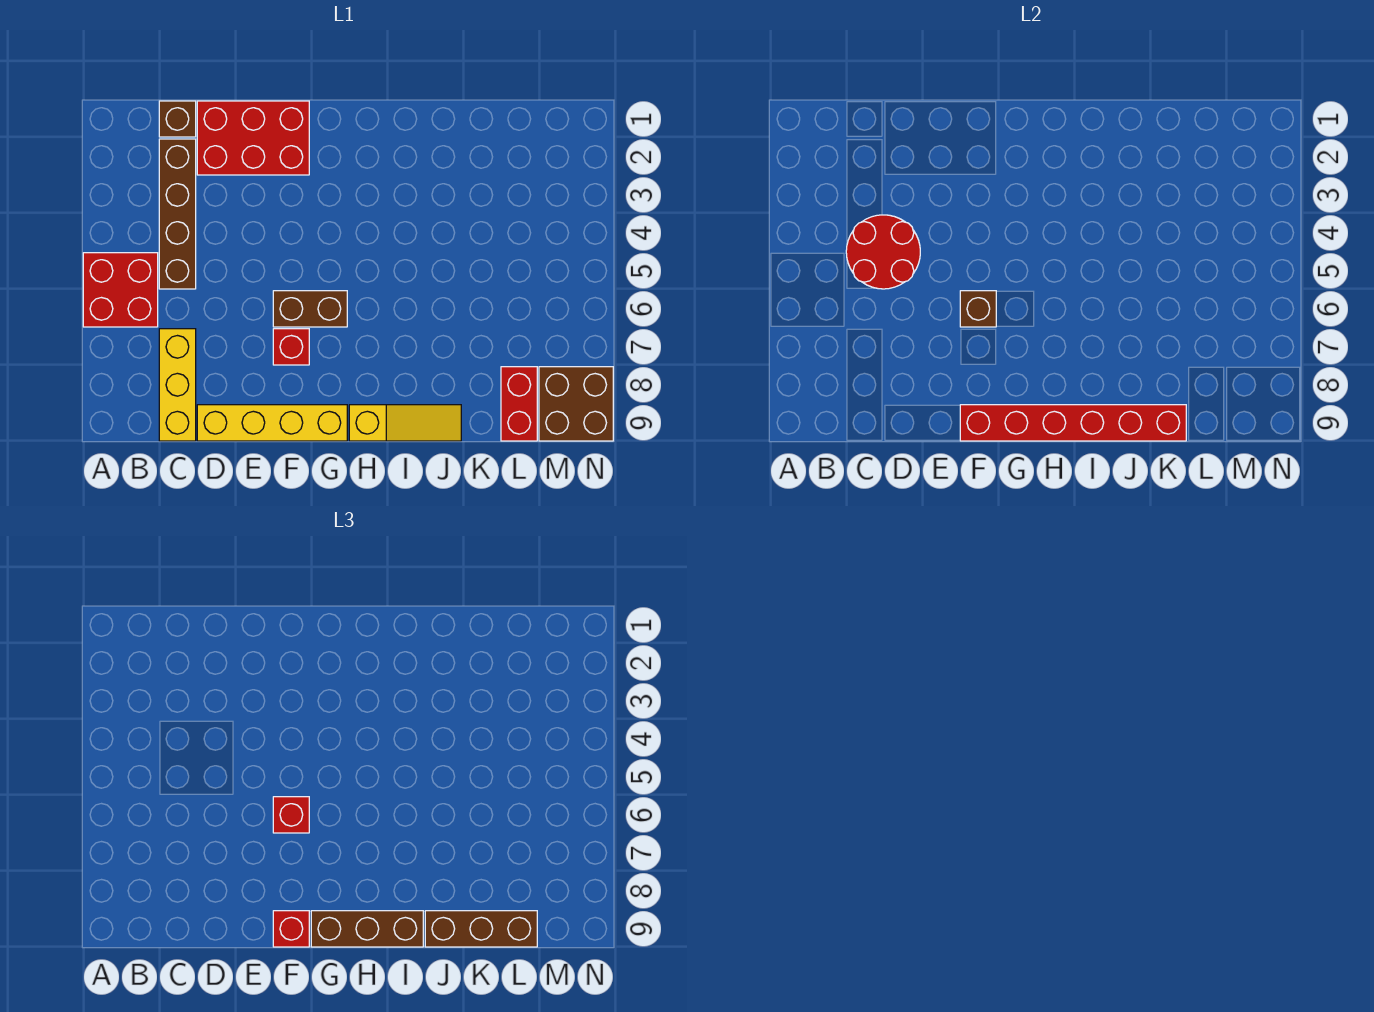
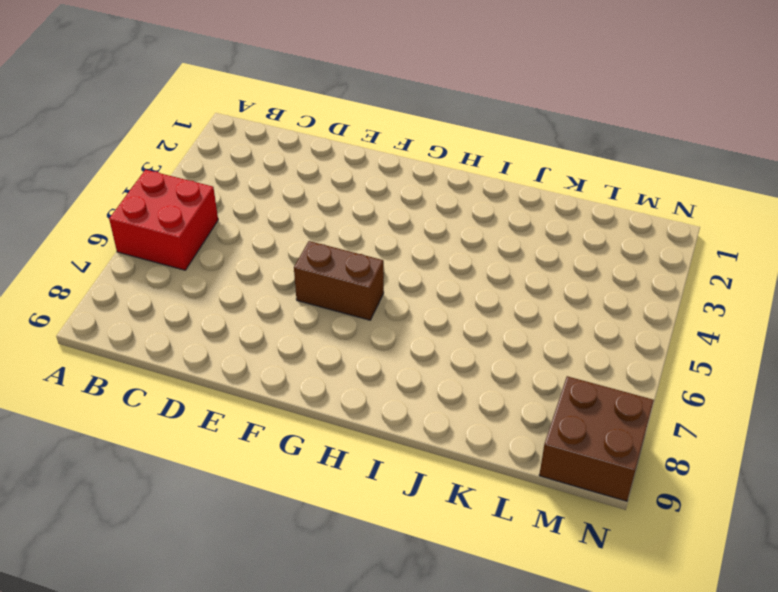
none -> brown brick C1 level 1
none -> brown brick C2:C5 level 1
none -> yellow brick C7:C9 level 1

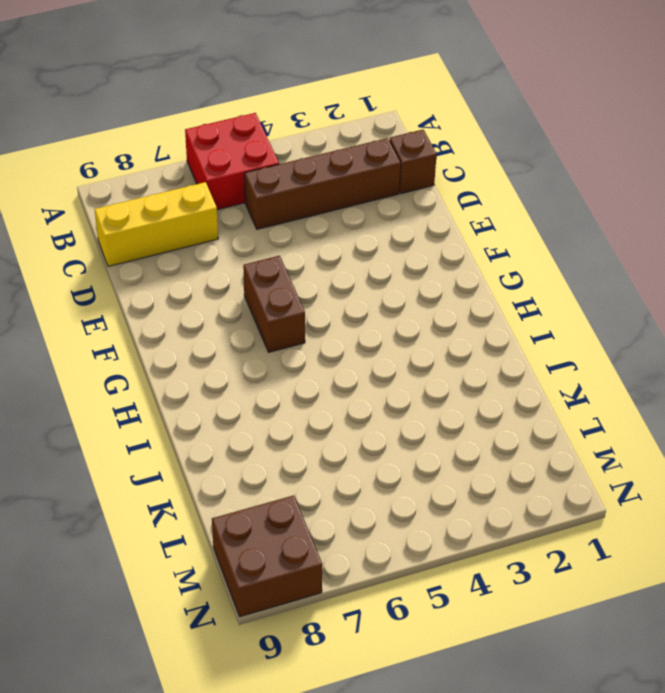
none -> red brick D1:F2 level 1
none -> yellow brick D9:G9 level 1
none -> red brick F7 level 1

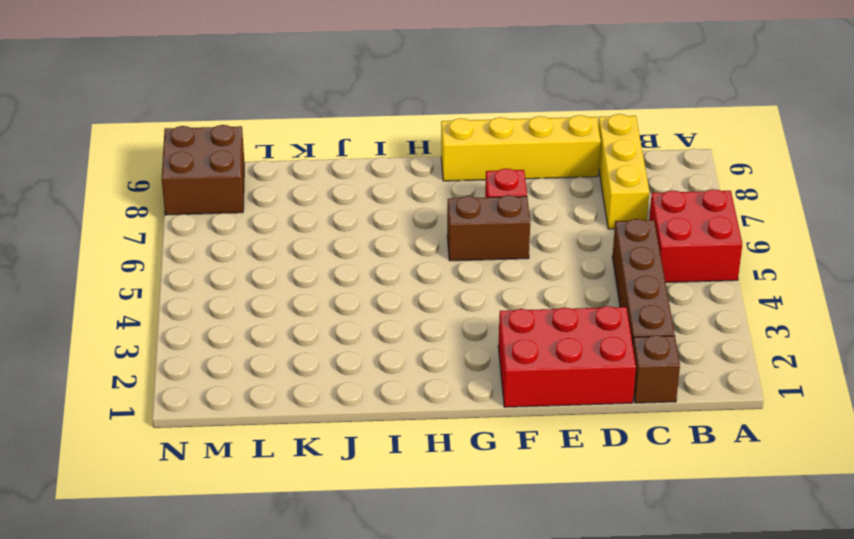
none -> yellow slope H9:J9 level 1 top H
none -> red brick L8:L9 level 1
none -> red round brick C4:D5 level 2

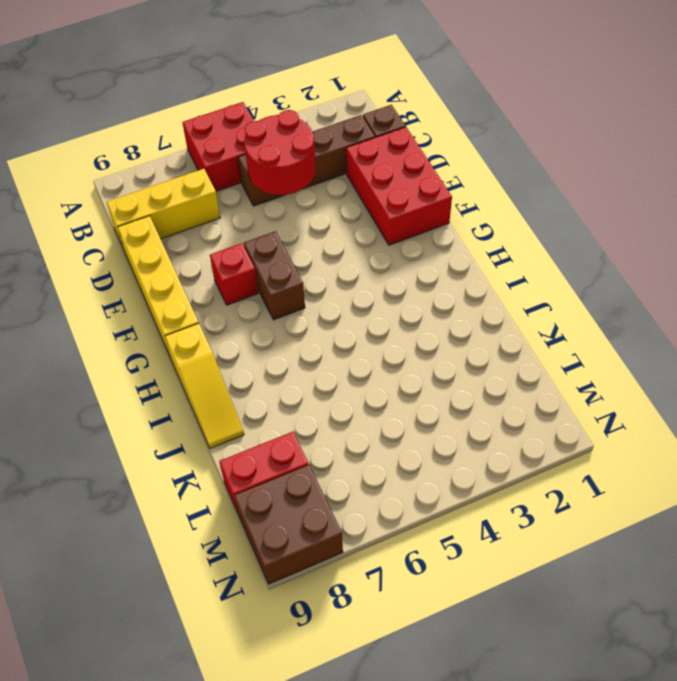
none -> brown brick F6 level 2
none -> red brick F9:K9 level 2
none -> red brick F6 level 3

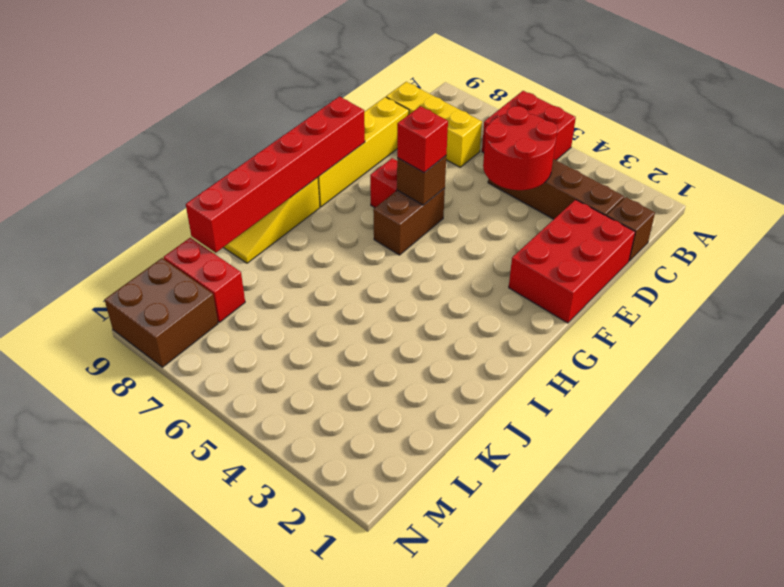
none -> red brick F9 level 3
none -> brown brick G9:I9 level 3
none -> brown brick J9:L9 level 3

